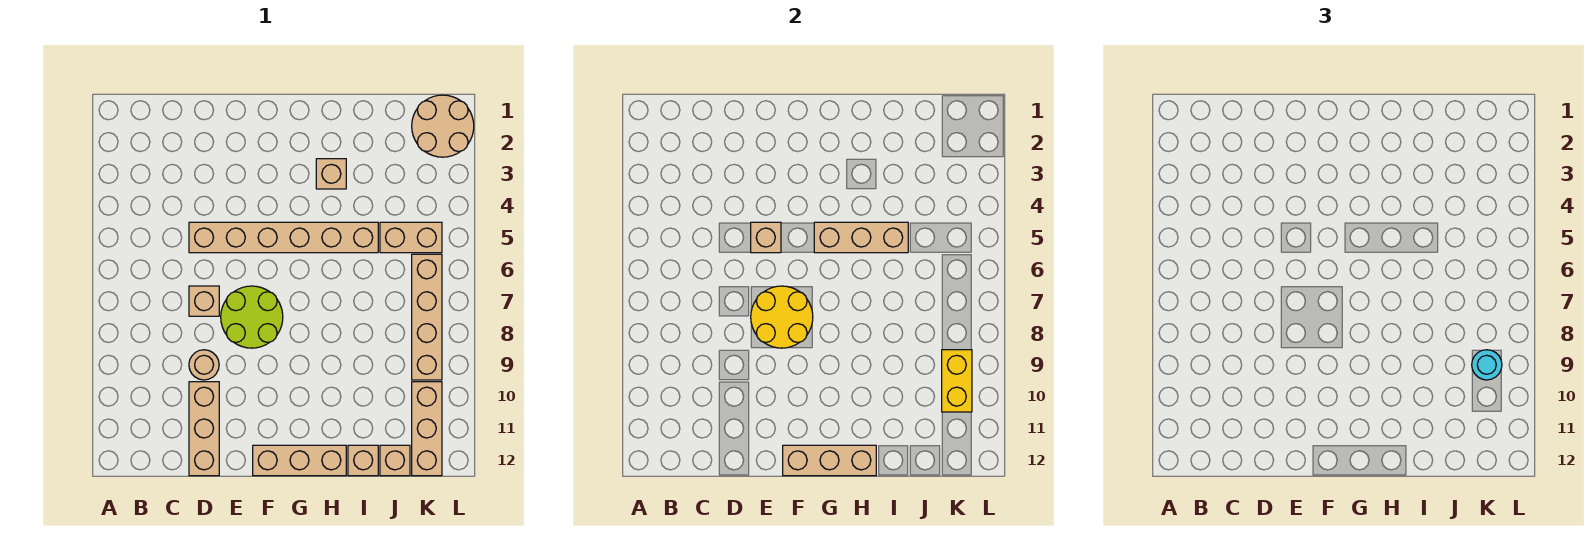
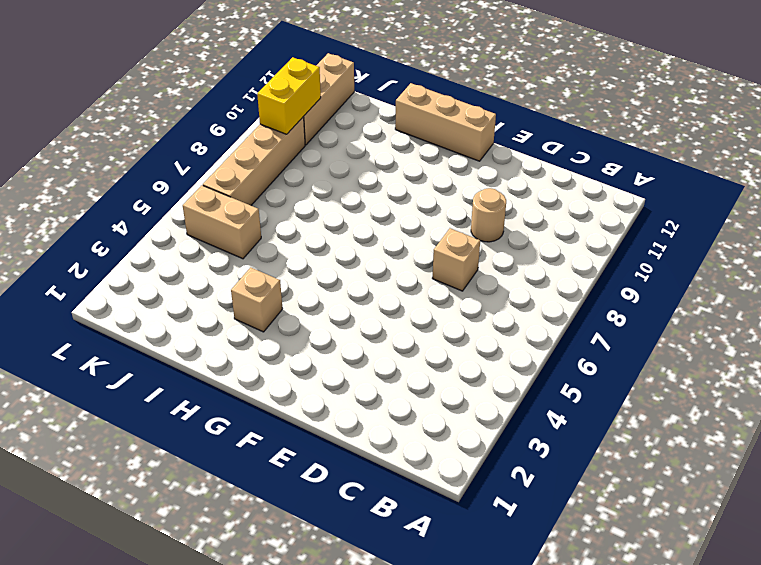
none -> tan brick D5:I5 level 1
none -> tan brick D10:D12 level 1
none -> lime round brick E7:F8 level 1

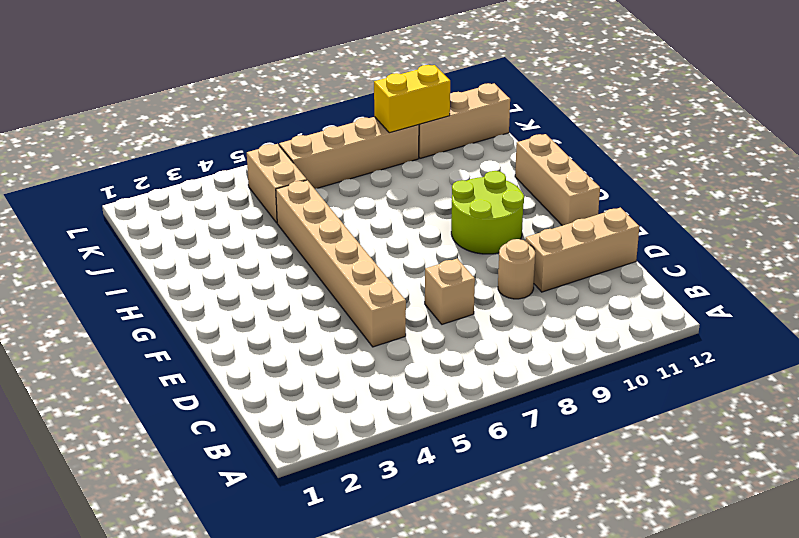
lime round brick F9:G10 level 1 -> lime round brick E7:F8 level 1
none -> tan brick H3 level 1
none -> tan brick I12 level 1
none -> tan brick J12 level 1

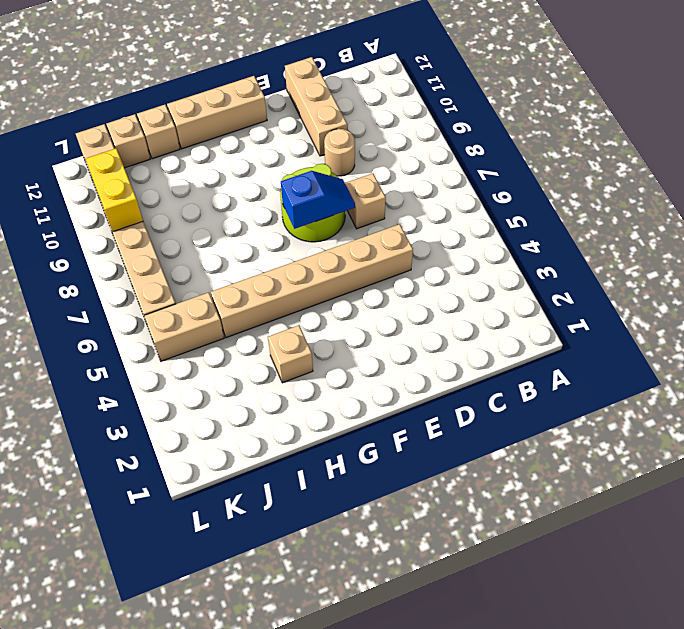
blue slope E7:F7 level 2 top F -> yellow round brick E7:F8 level 2
none -> tan round brick K1:L2 level 1
none -> tan brick E5 level 2
none -> tan brick F12:H12 level 2

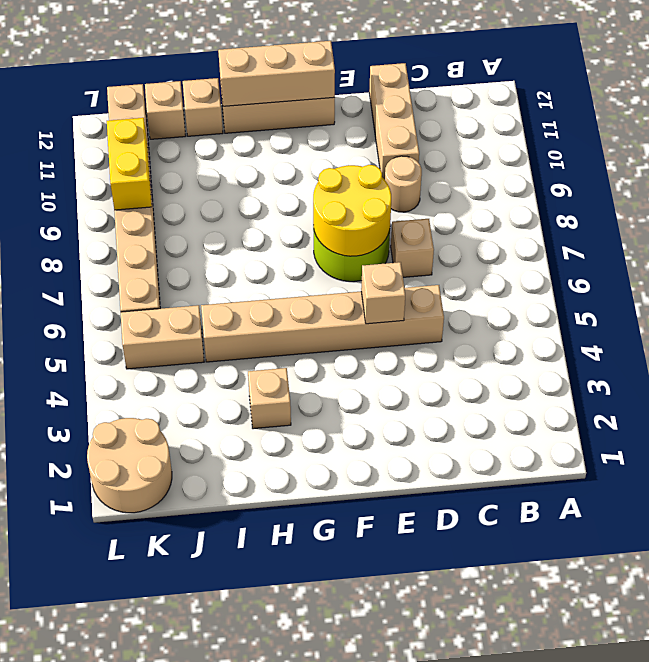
none -> tan brick G5:I5 level 2
none -> cyan round brick K9 level 3

